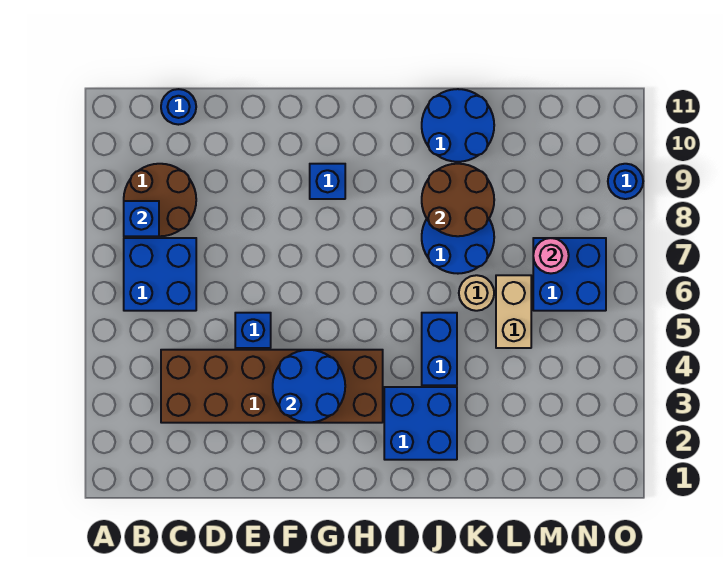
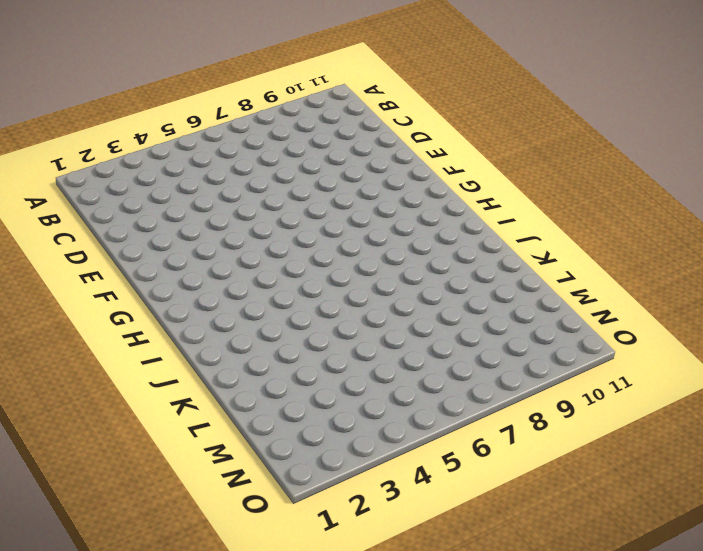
none -> blue brick B6:C7 level 1
none -> brown round brick B8:C9 level 1
none -> brown brick C3:H4 level 1

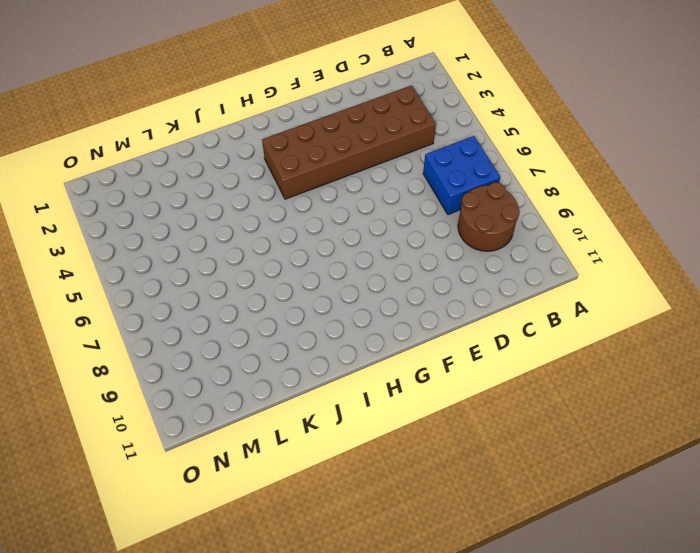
none -> blue round brick C11 level 1
none -> blue brick E5 level 1
none -> blue brick G9 level 1

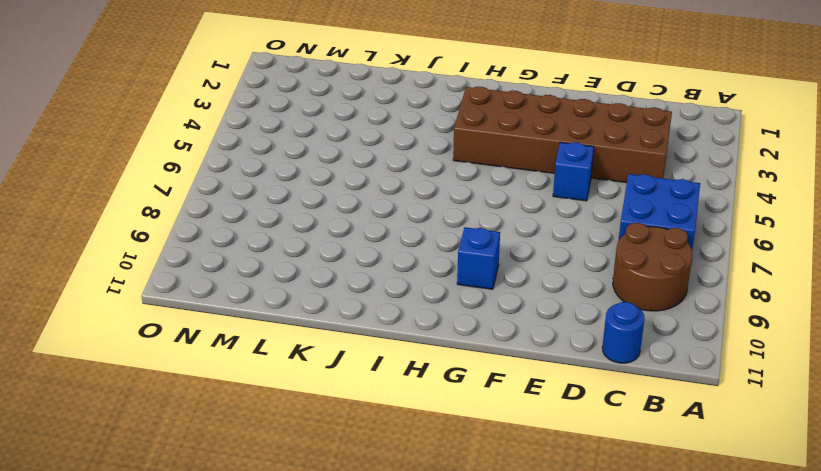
none -> blue brick I2:J3 level 1
none -> blue brick J4:J5 level 1
none -> blue round brick J7:K8 level 1

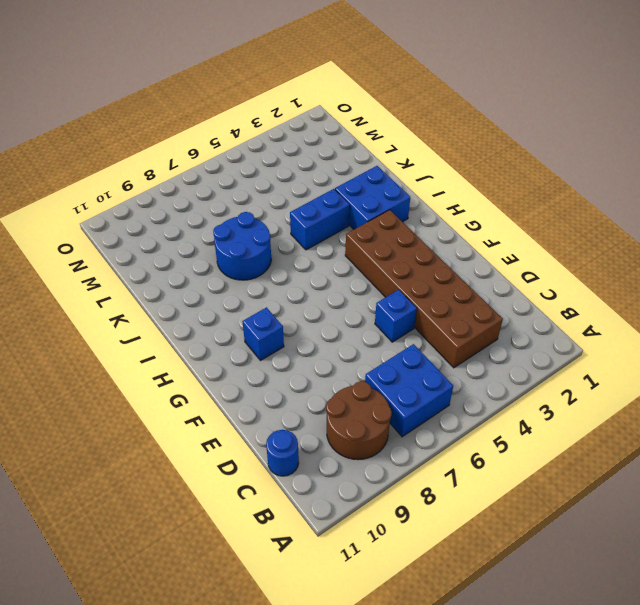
none -> blue round brick J10:K11 level 1
none -> tan round brick K6 level 1
none -> tan brick L5:L6 level 1

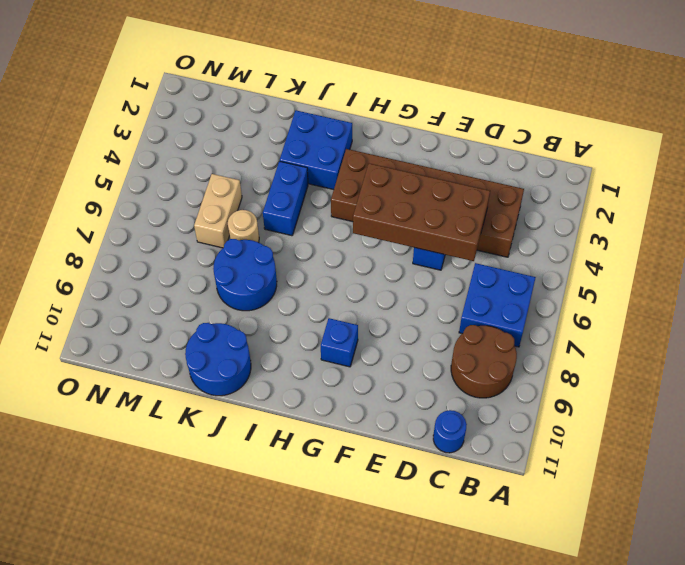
brown brick D4:G5 level 2 -> blue round brick F3:G4 level 2
none -> blue brick M6:N7 level 1
none -> blue round brick O9 level 1
none -> blue brick B8 level 2

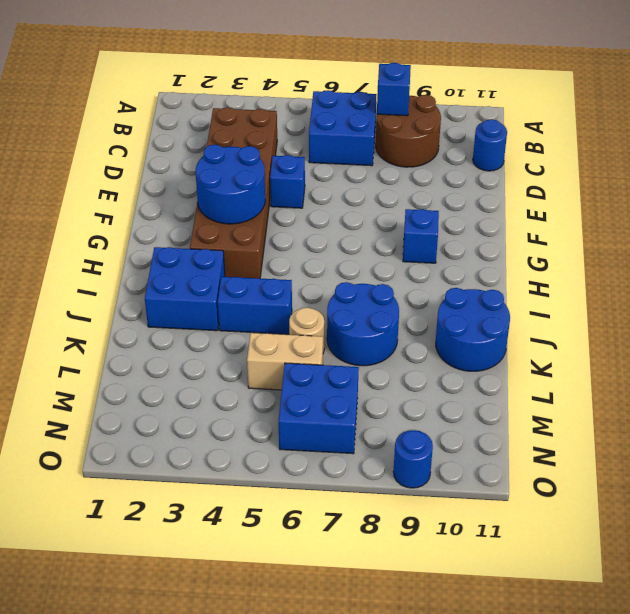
none -> brown round brick J8:K9 level 2
none -> pink round brick M7 level 2

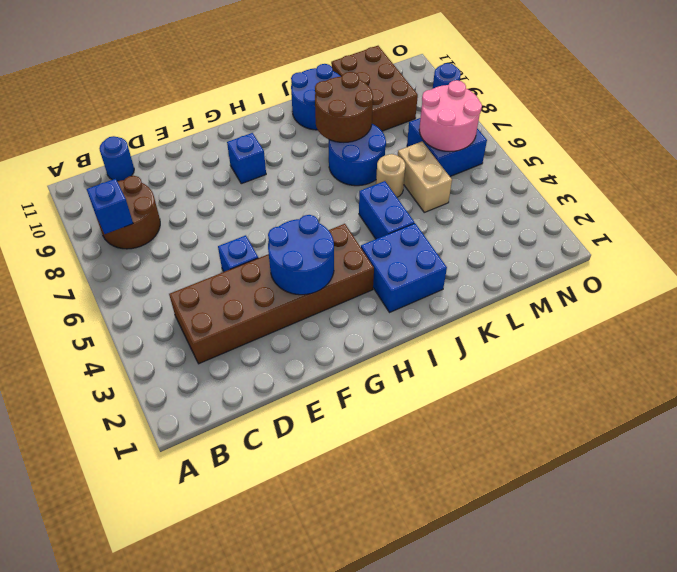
brown brick L9:M11 level 1 -> none
pink round brick M6:N7 level 2 -> pink round brick M7 level 2
none -> blue brick B6:C7 level 1

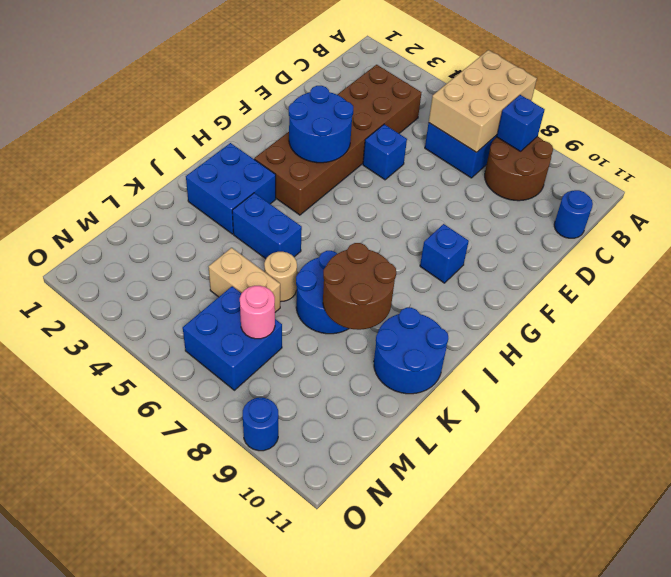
tan brick A6:C7 level 2 -> none

